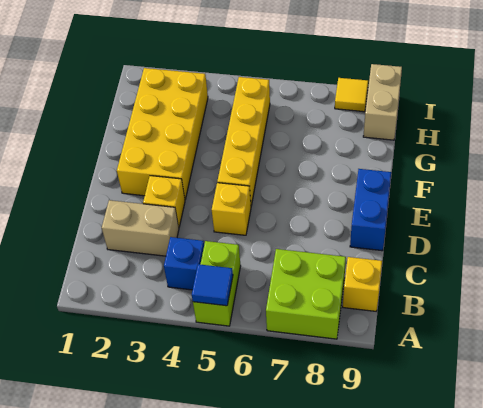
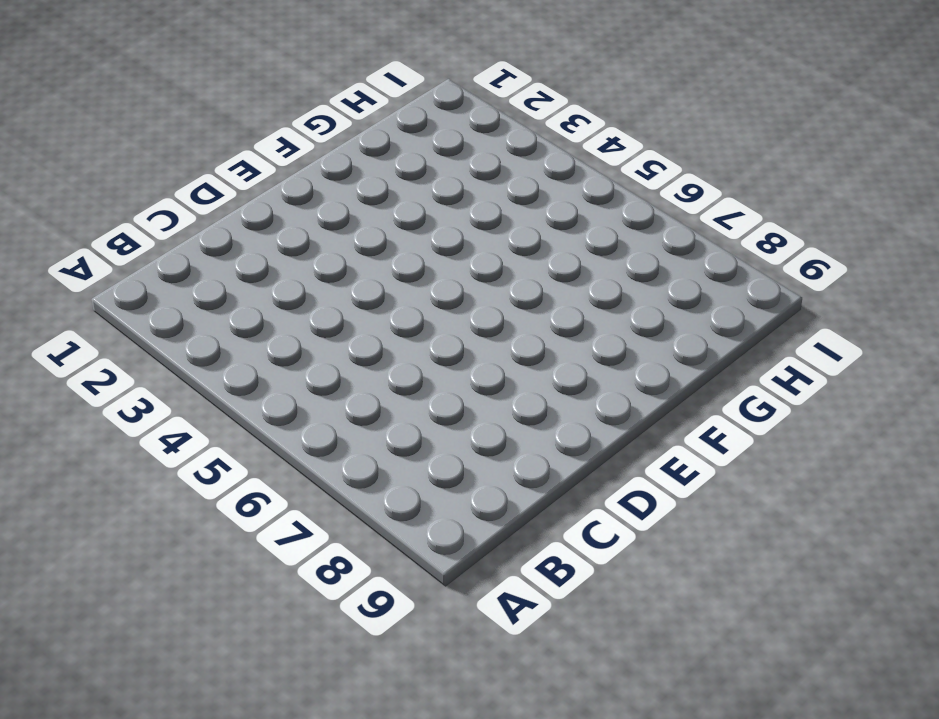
none -> lime brick A5:B5 level 1
none -> lime brick A7:B8 level 1
none -> blue brick B4 level 1

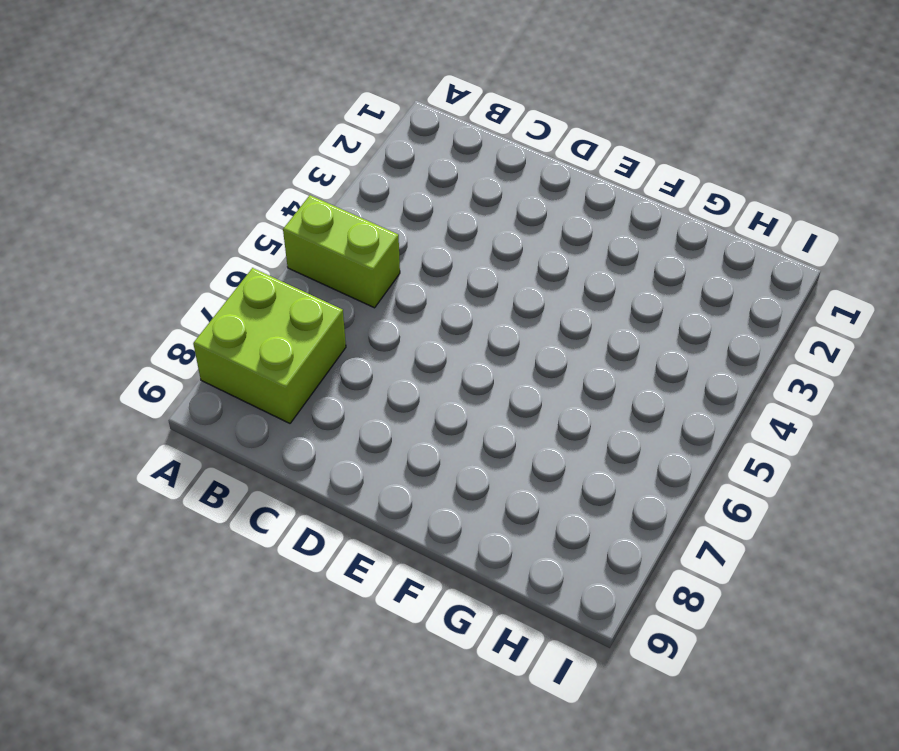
none -> blue brick B4 level 1
none -> yellow brick B9 level 1
none -> tan brick C2:C3 level 1

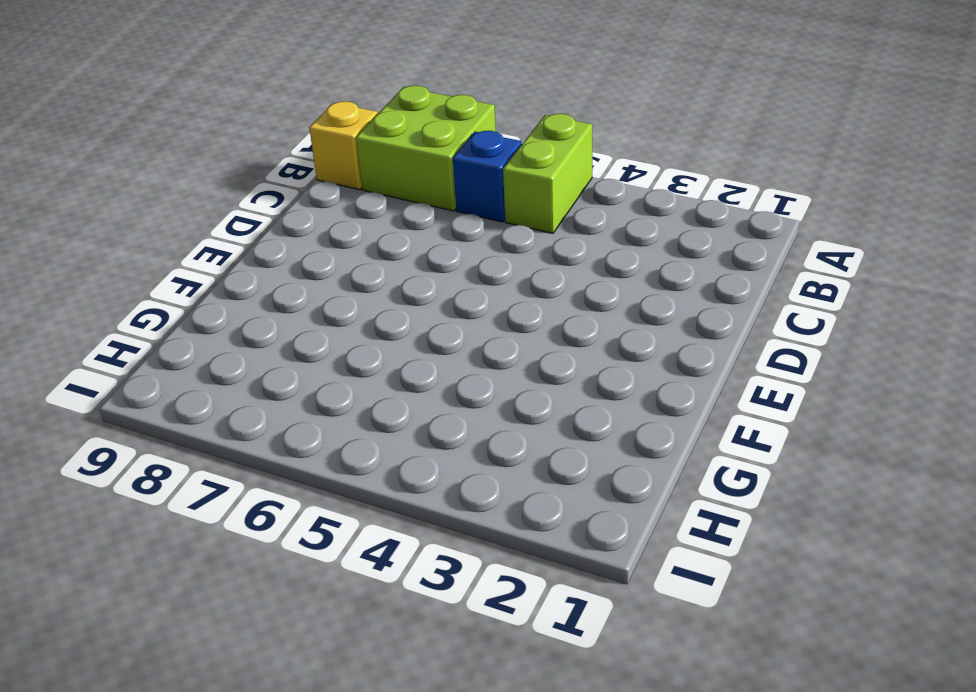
blue brick B6 level 1 -> blue brick B4 level 1
none -> tan brick C2:C3 level 1
none -> yellow brick D3 level 1
none -> yellow brick D5 level 1

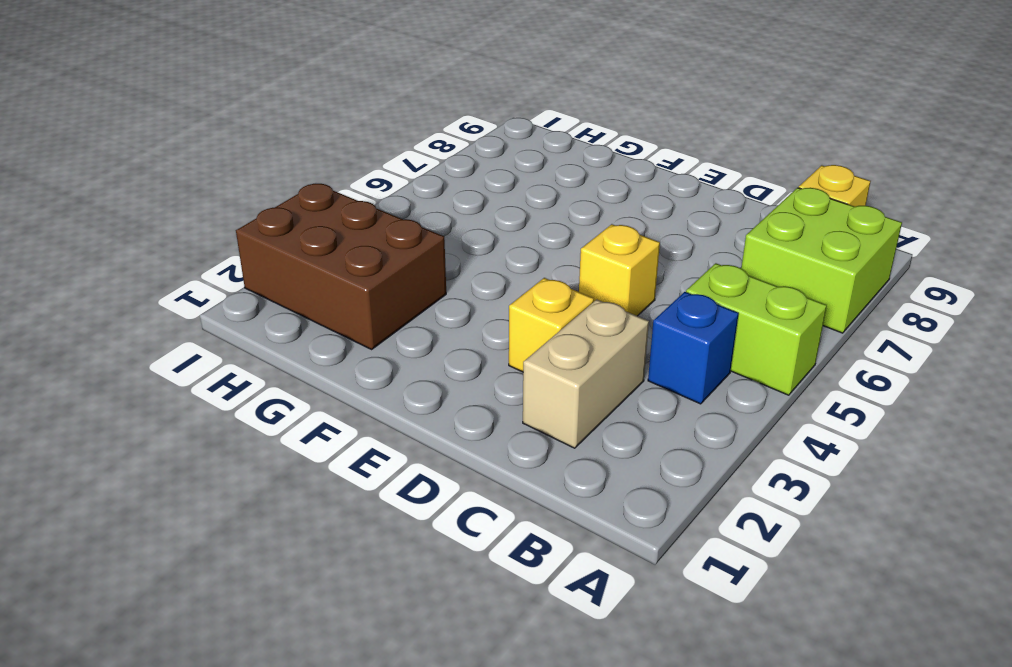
brown brick G2:I3 level 1 -> yellow brick E2:H3 level 1
none -> blue brick D9:E9 level 1
none -> yellow brick E5:H5 level 1
none -> tan brick H9:I9 level 1

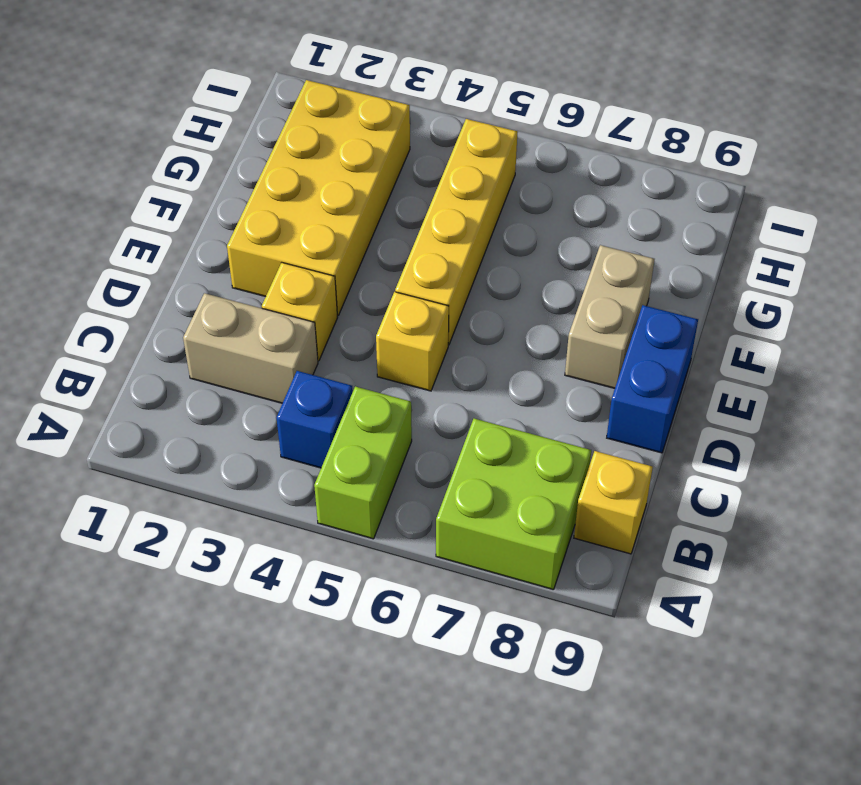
tan brick E8:F8 level 1 -> tan brick H9:I9 level 1
none -> yellow tile I8 level 1
none -> blue tile A5 level 2

